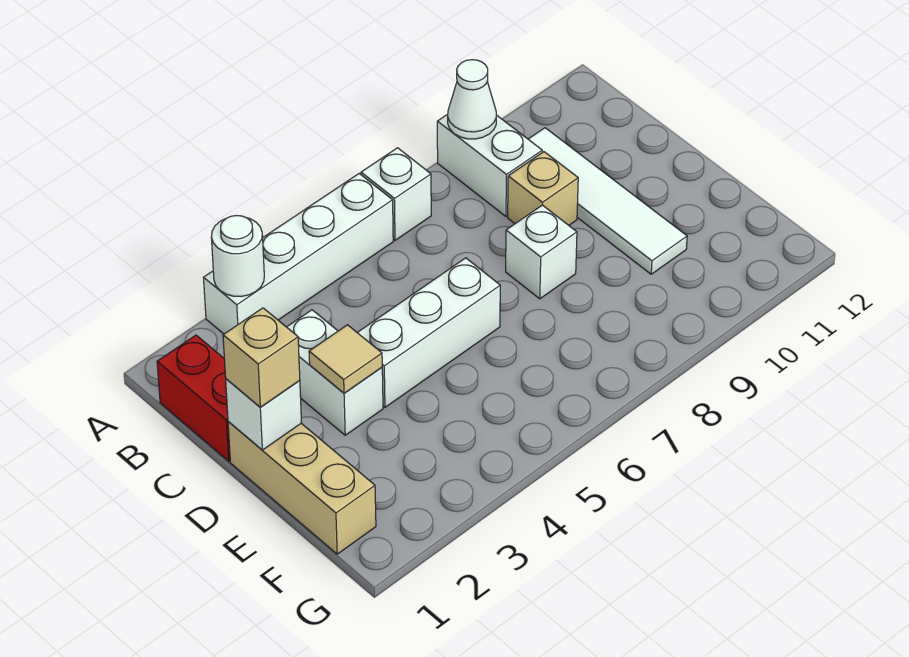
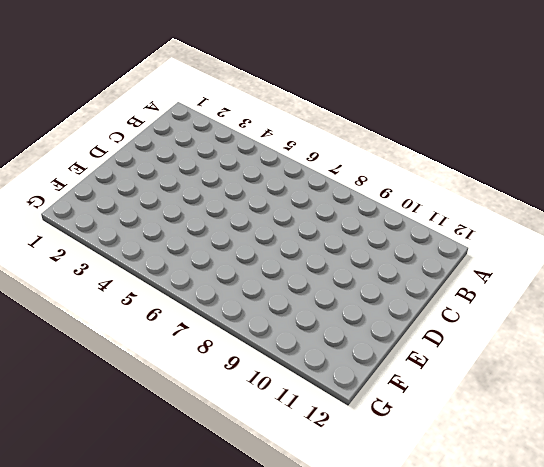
none -> white brick A3:A6 level 1
none -> white brick A7 level 1
none -> white brick A9:B9 level 1

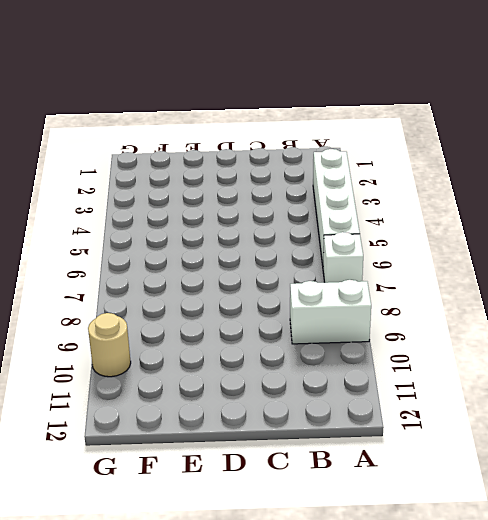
tan round brick G10 level 1 -> none
none -> red brick B1:C1 level 1
none -> white tile B10:E10 level 1
none -> white brick C3:D3 level 1

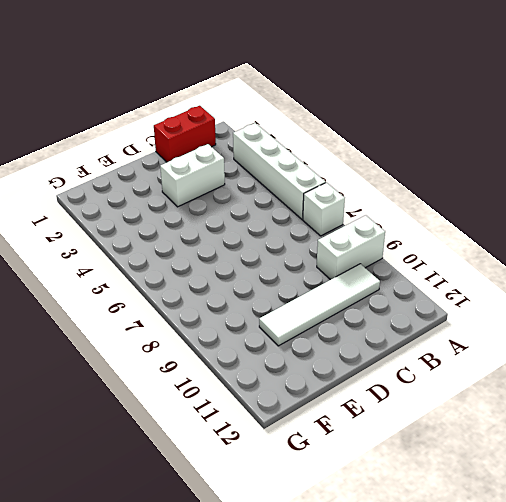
none -> tan brick C9 level 1
none -> tan brick D1:F1 level 1
none -> white brick D4:D6 level 1

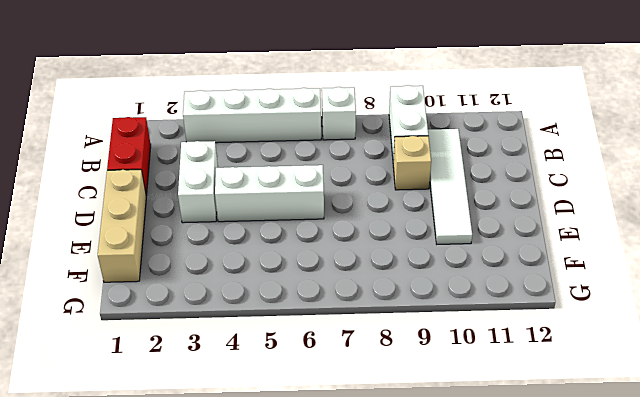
none -> white brick D8 level 1
none -> white round brick A3 level 2
none -> white cone A9 level 2

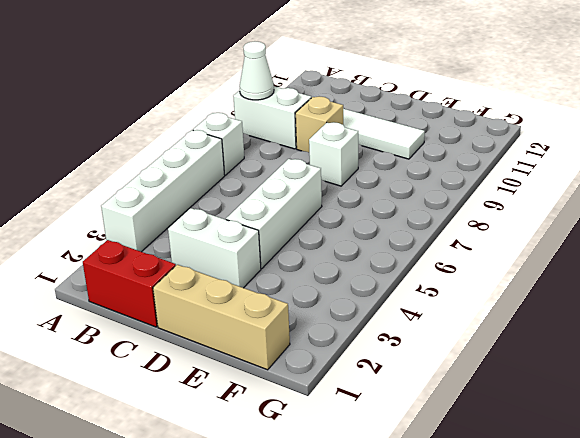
none -> white round brick A3 level 2
none -> white brick D1 level 2
none -> tan tile D3 level 2

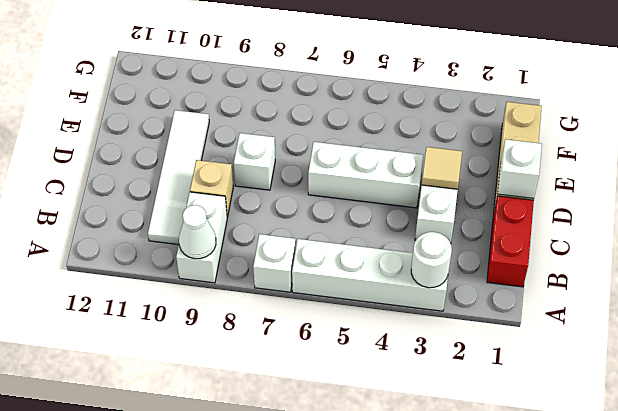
none -> tan brick D1 level 3

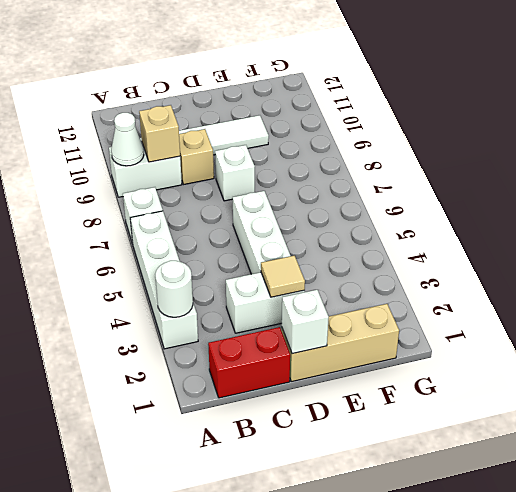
tan brick B9 level 2 -> tan brick D1 level 3

